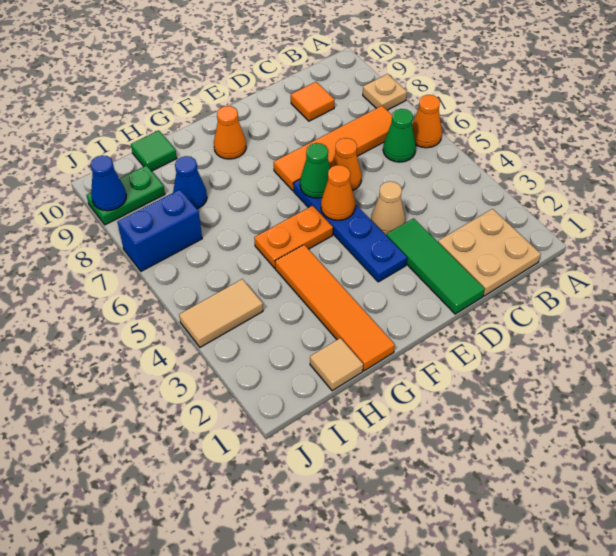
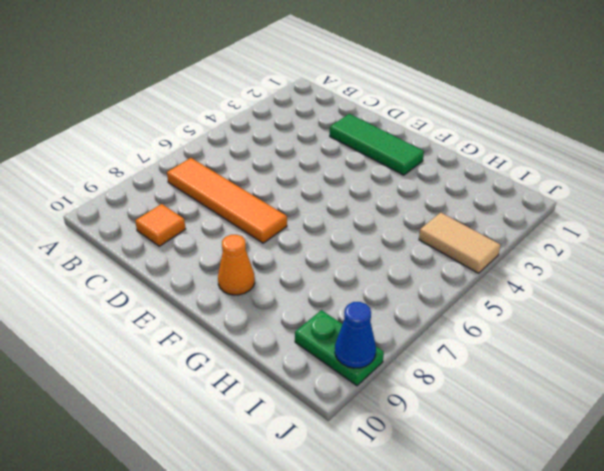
green tile D2:F2 level 1 -> green tile D1:D3 level 1
none -> orange cone A6 level 1
none -> tan plate A8 level 1
none -> tan plate B1:C2 level 1

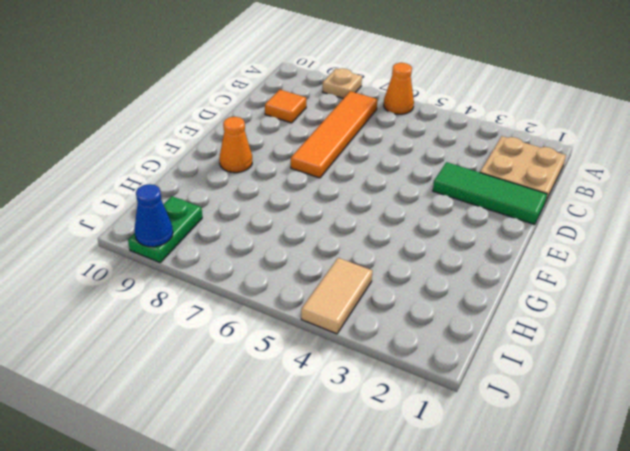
none -> green cone B6 level 1
none -> tan cone D4 level 1
none -> orange cone D6 level 1

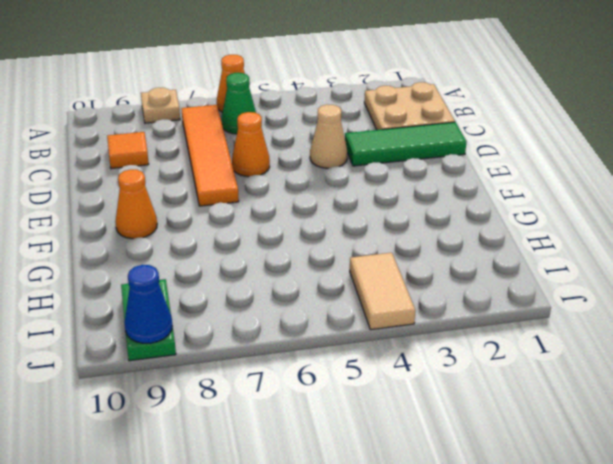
none -> blue plate E3:E6 level 1
none -> orange plate F5:G5 level 1
none -> orange tile G1:G4 level 1

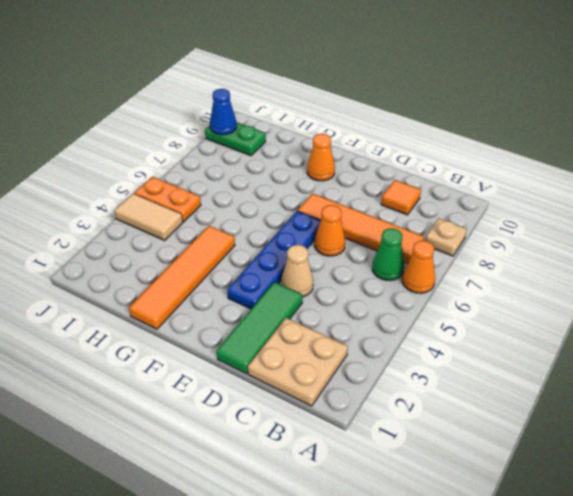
orange plate I5:J5 level 1 -> orange plate F5:G5 level 1
none -> tan tile H1 level 1
none -> blue cone H8 level 1
none -> green tile H10 level 1

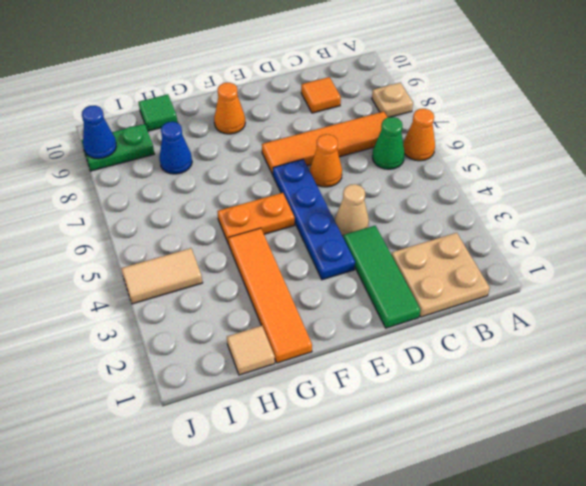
none -> blue brick I7:J7 level 1
none -> orange cone E5 level 2
none -> green cone E6 level 2

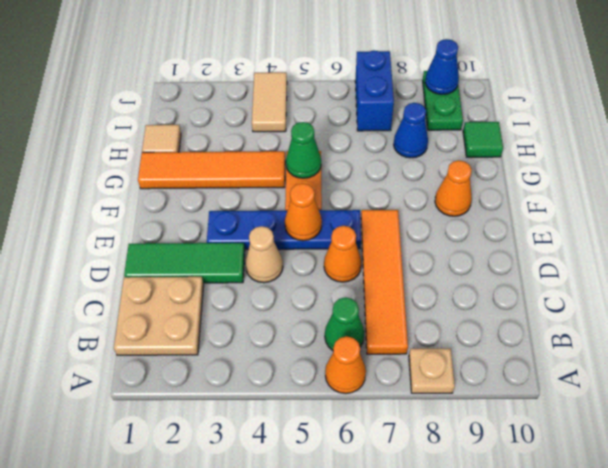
green cone G5 level 2 -> green cone E6 level 2
none -> orange tile C9 level 1

